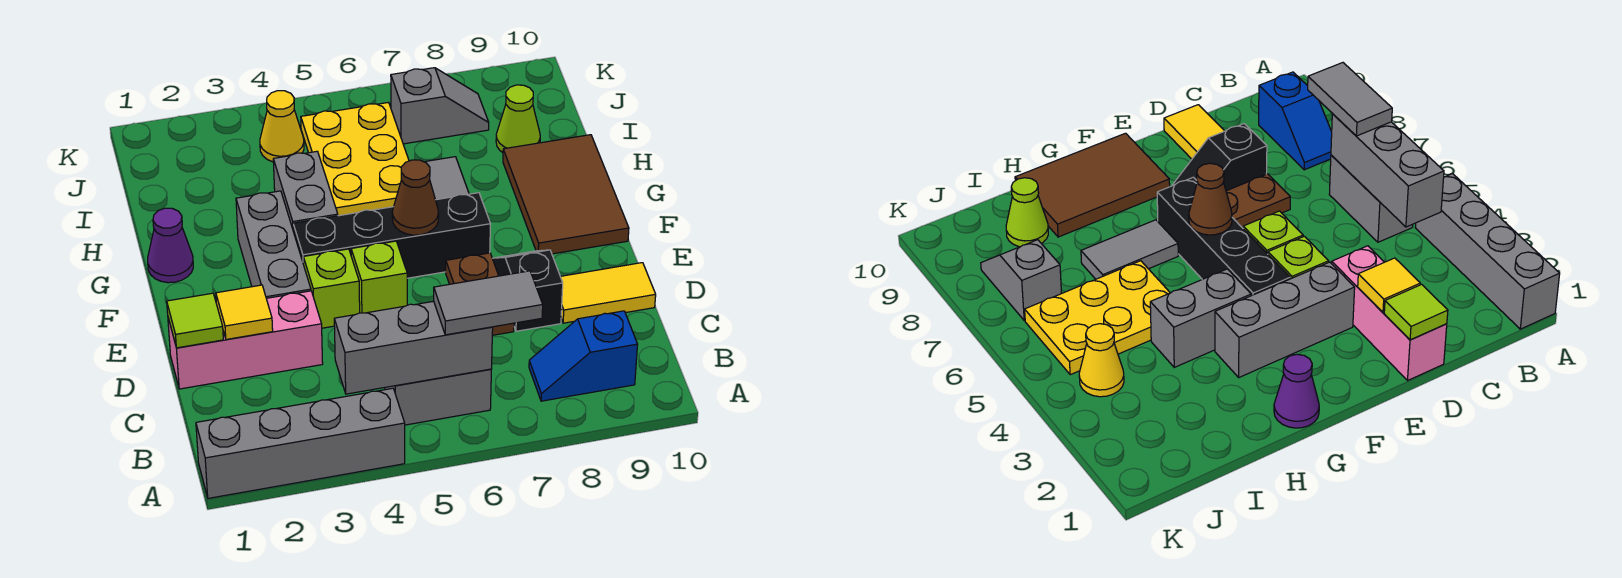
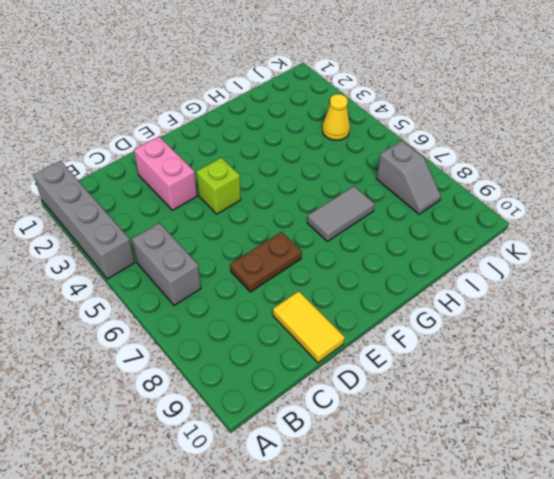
pink brick D2:D3 level 1 -> pink brick D1:D3 level 1
none -> blue slope B8:B9 level 1 top 9
none -> black slope D8:E8 level 1 top D
none -> grey brick E3:G3 level 1

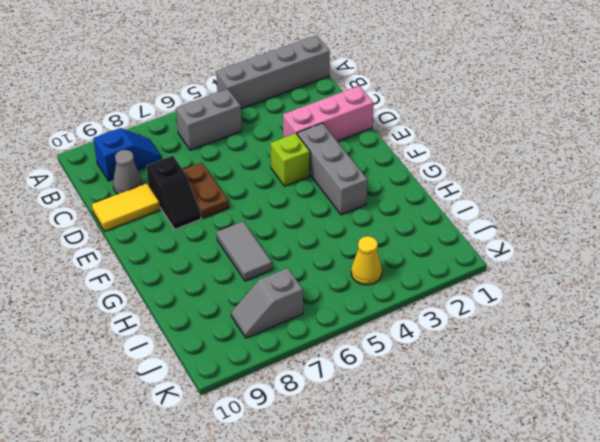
grey cone C9 level 1 -> none
none -> lime brick E5 level 1
none -> black brick F4:F7 level 1
none -> brown tile F9:H10 level 1

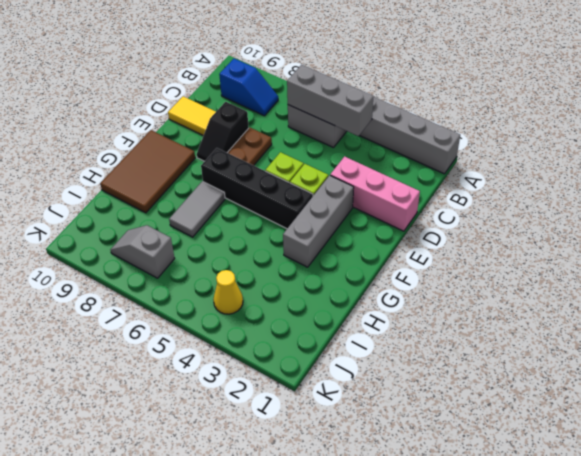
none -> purple cone G1 level 1
none -> grey brick G4:H4 level 1
none -> yellow plate H5:J6 level 1

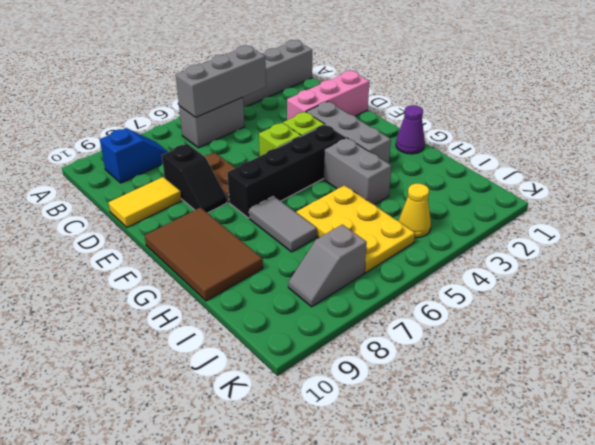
none -> lime cone I9 level 1
none -> lime tile D1 level 2
none -> yellow tile D2 level 2

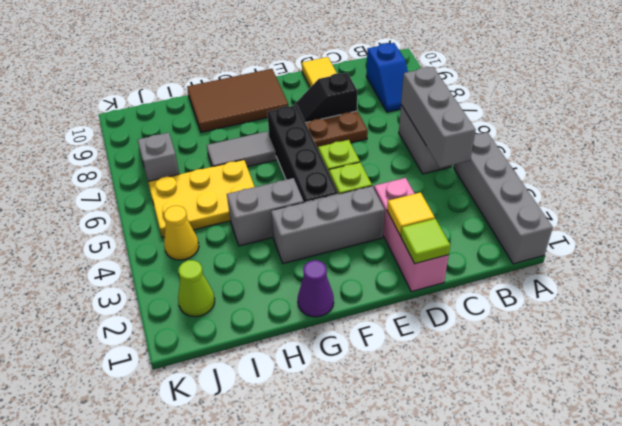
lime cone J2 level 1 -> lime cone I9 level 1
none -> brown cone F6 level 2
none -> grey tile B6:B7 level 3

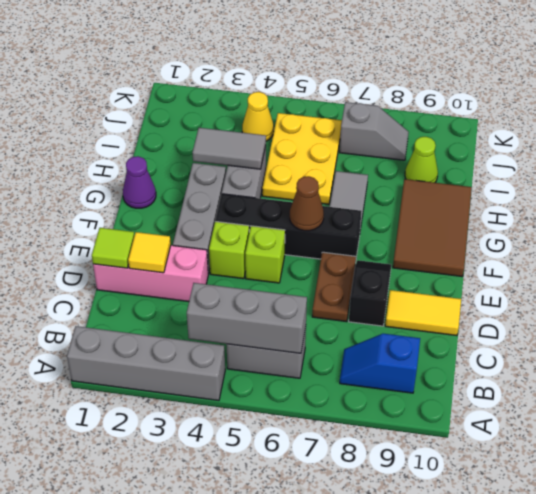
grey tile H3:H4 level 2 -> grey tile B6:B7 level 3

